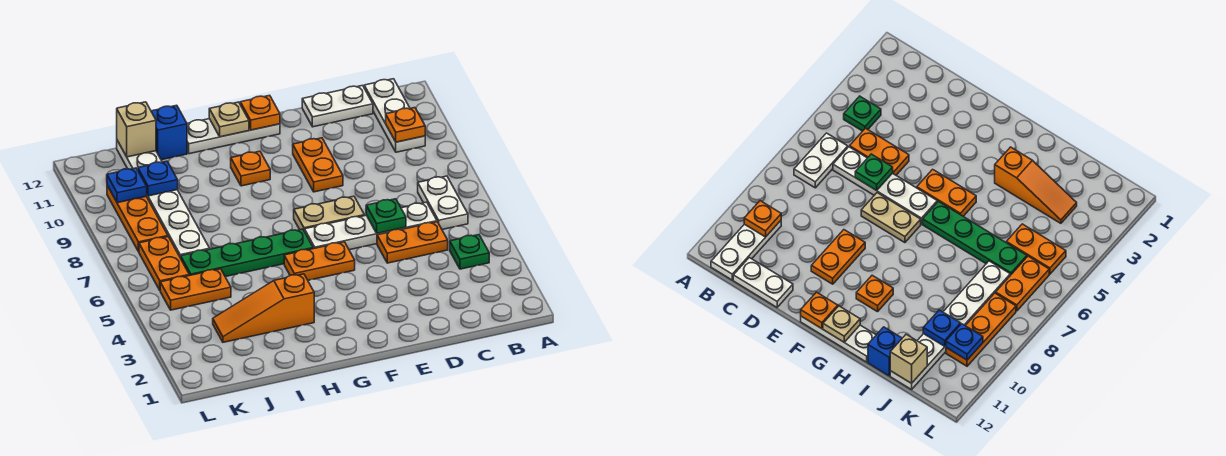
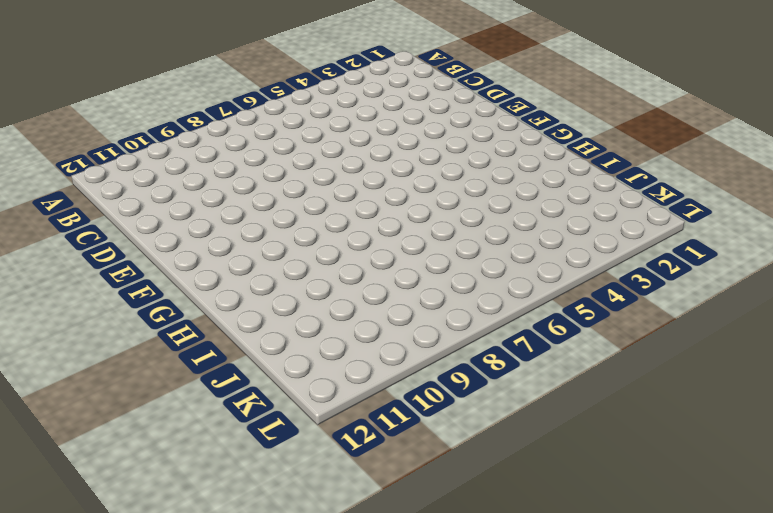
none -> green plate B4 level 1
none -> white plate B6:B7 level 1
none -> white plate B10:B12 level 1

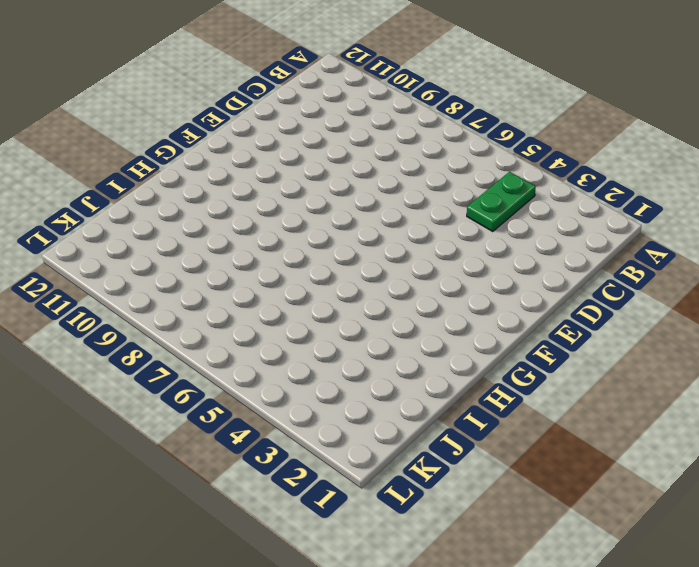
green plate B4:C4 level 1 -> green plate B4 level 1
none -> white plate B6:B7 level 1
none -> white plate B10:B12 level 1
none -> orange plate C5:D5 level 1

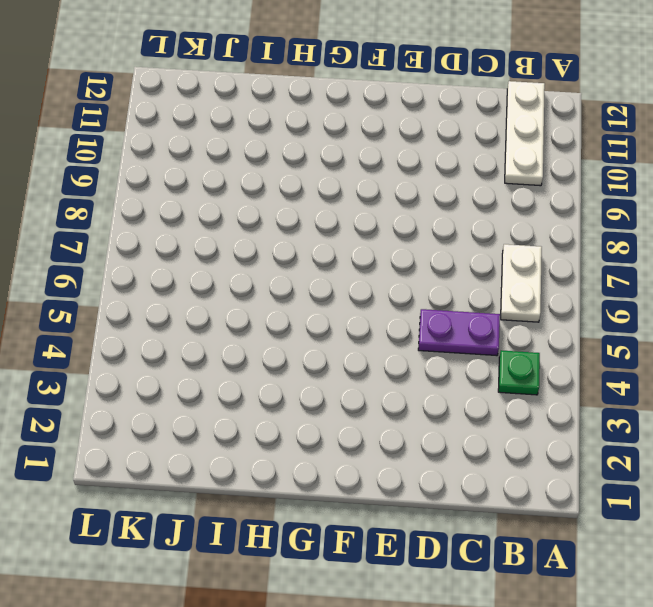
purple plate C5:D5 level 1 -> orange plate C5:D5 level 1
none -> white plate C6:F6 level 1
none -> white plate C12:D12 level 1
none -> tan plate E7:F7 level 1

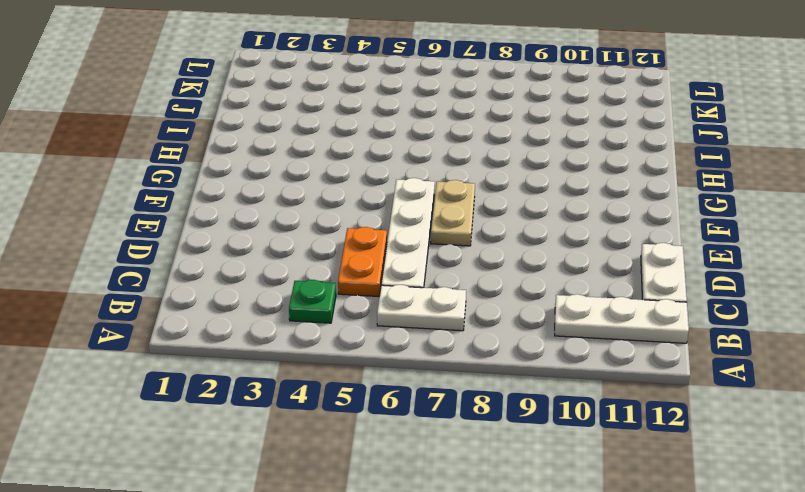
none -> orange plate E9:E10 level 1
none -> orange plate F5:G5 level 1
none -> white plate F12:H12 level 1

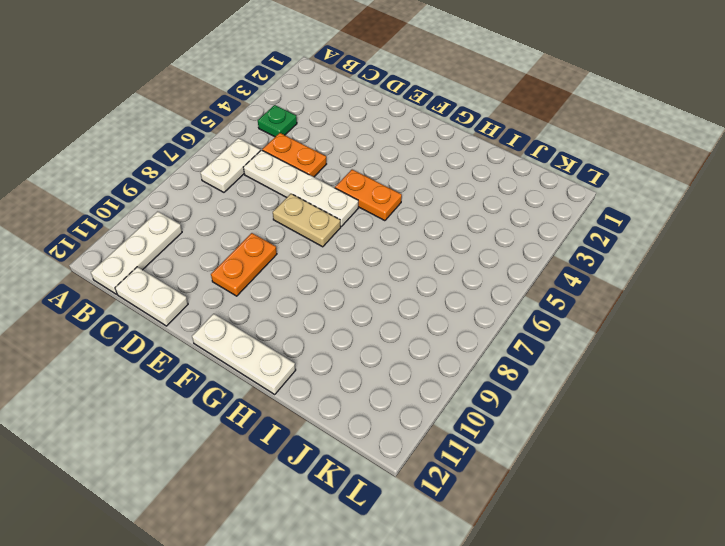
none -> green plate G6:J6 level 1
none -> orange plate G10 level 1
none -> orange slope H3:J3 level 1 top H

